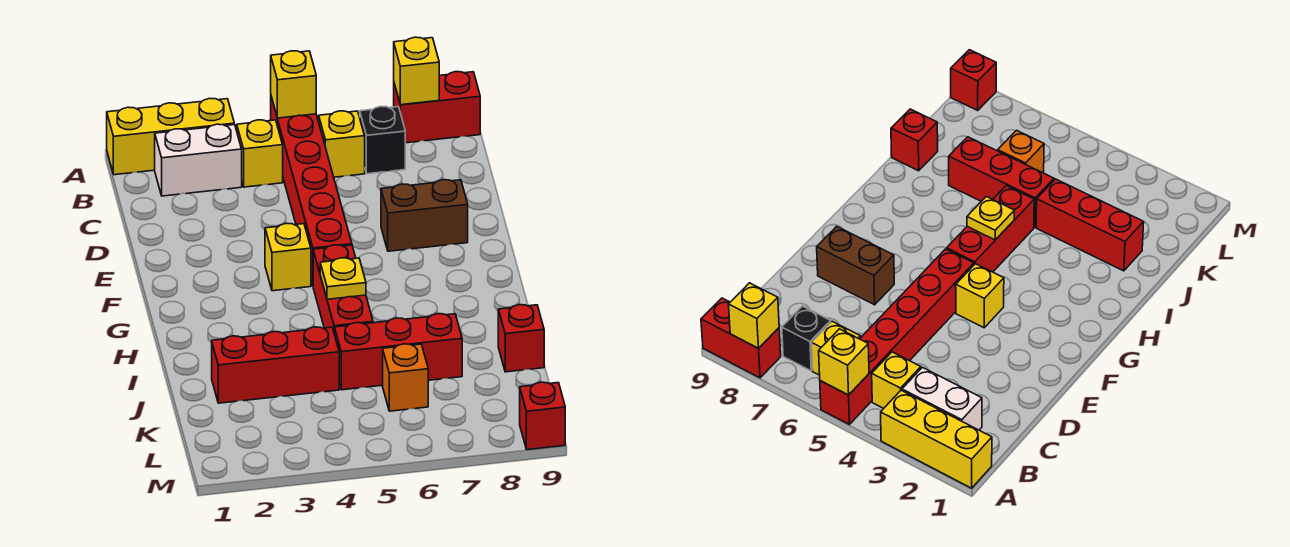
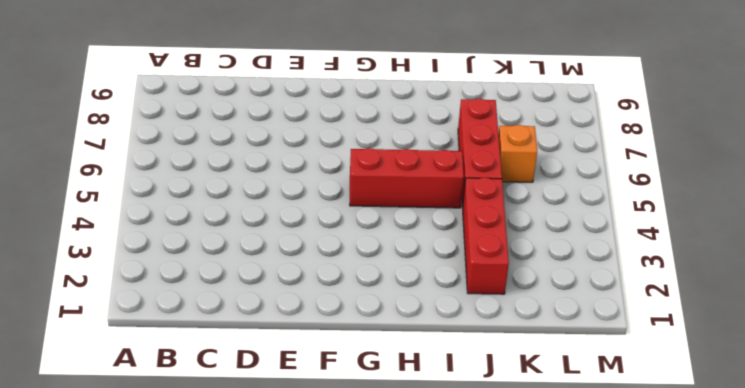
none -> yellow brick A1:A3 level 1
none -> red brick A5:F5 level 1
none -> red brick A8:A9 level 1

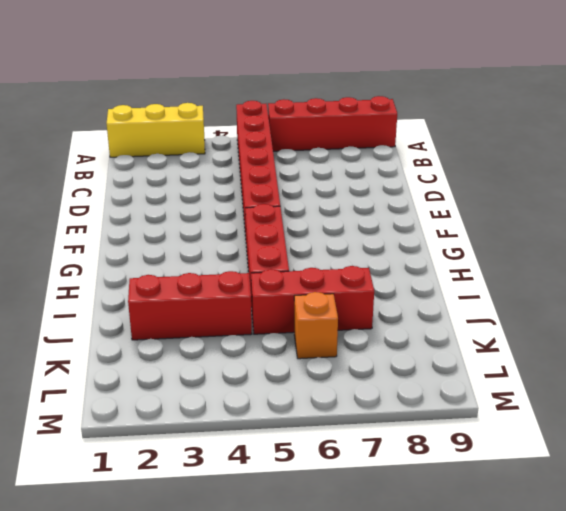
red brick A6:A9 level 1 -> red brick A8:A9 level 1
none -> white brick B2:B3 level 1
none -> yellow brick B4 level 1
none -> yellow brick B6 level 1

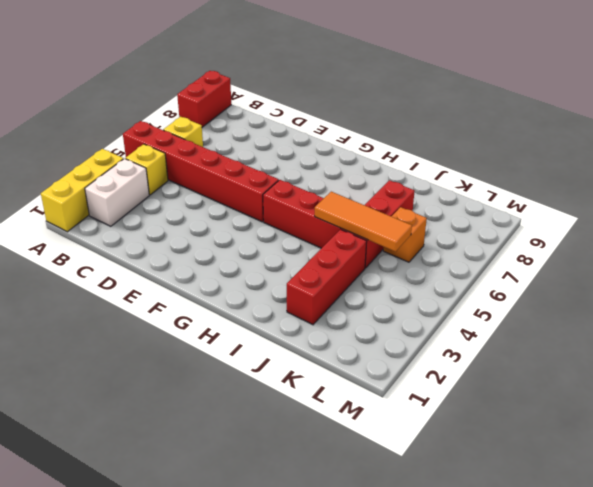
orange tile I5:K5 level 2 -> none
none -> black brick B7 level 1
none -> brown brick E7:E8 level 1
none -> yellow brick F4 level 1

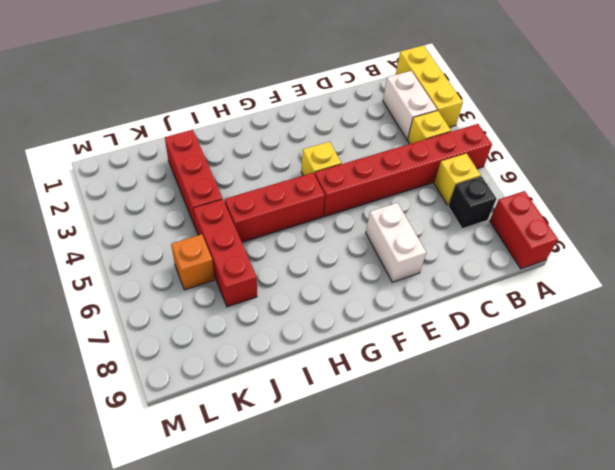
white brick E7:E8 level 1 -> brown brick E7:E8 level 1
none -> red brick J9 level 1
none -> red brick M9 level 1
none -> yellow brick A5 level 2

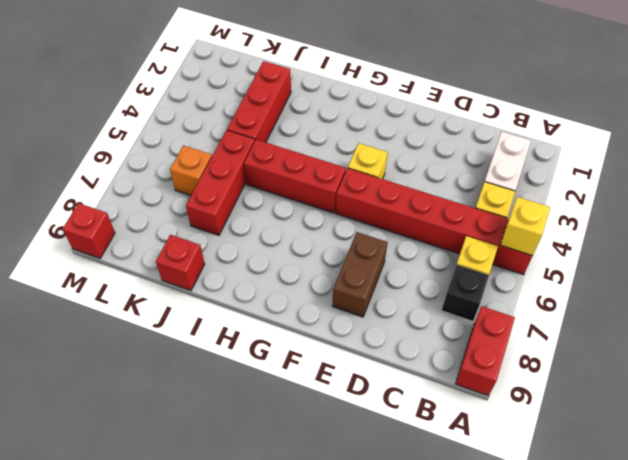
none -> yellow brick A1:A3 level 1
none -> yellow brick A8 level 2
none -> yellow plate H5 level 2

